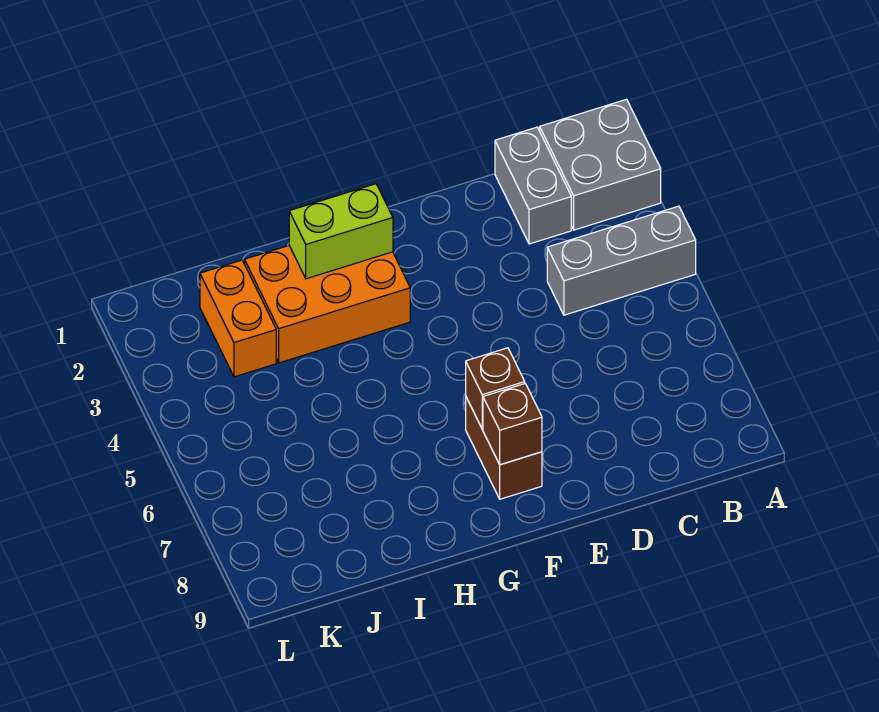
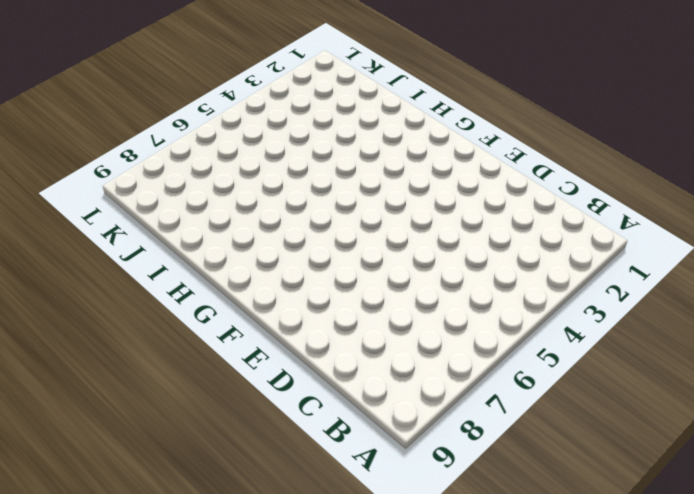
none -> grey brick A1:B2 level 1
none -> grey brick A4:C4 level 1

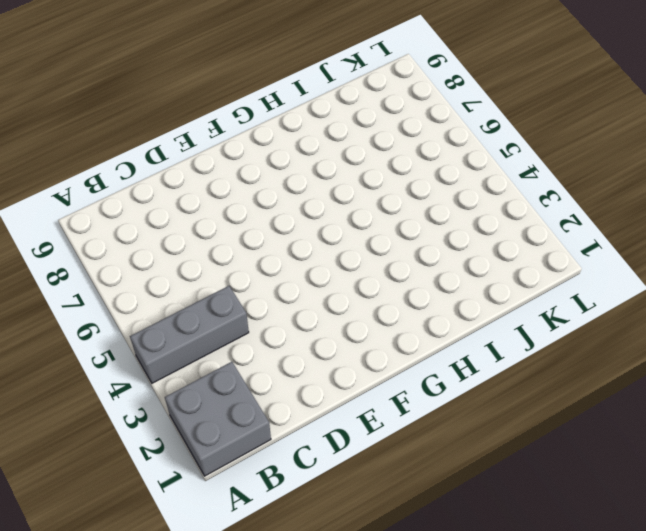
none -> grey brick C1:C2 level 1
none -> brown brick F7:F8 level 1

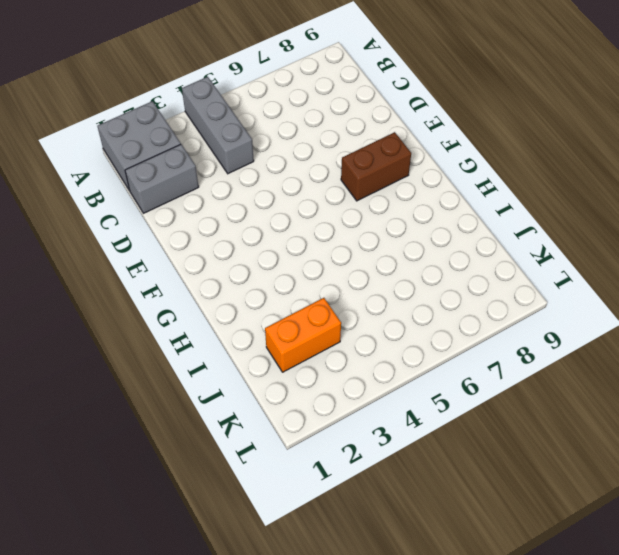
none -> orange brick G2:I3 level 1
none -> brown brick F7 level 2

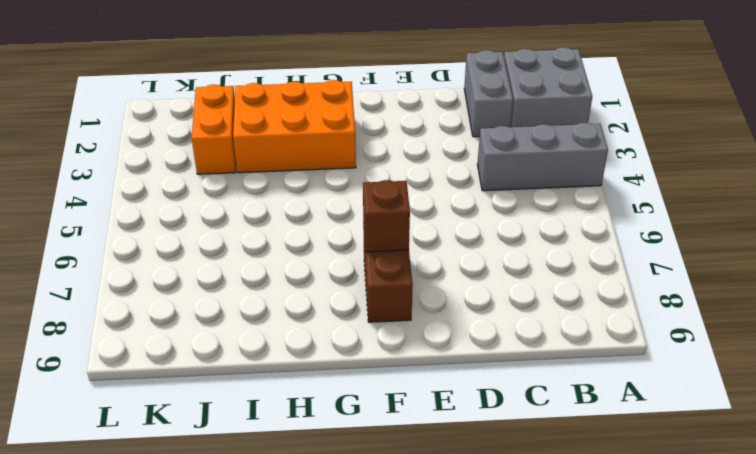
none -> brown brick F8 level 2
none -> lime brick G2:H2 level 2

